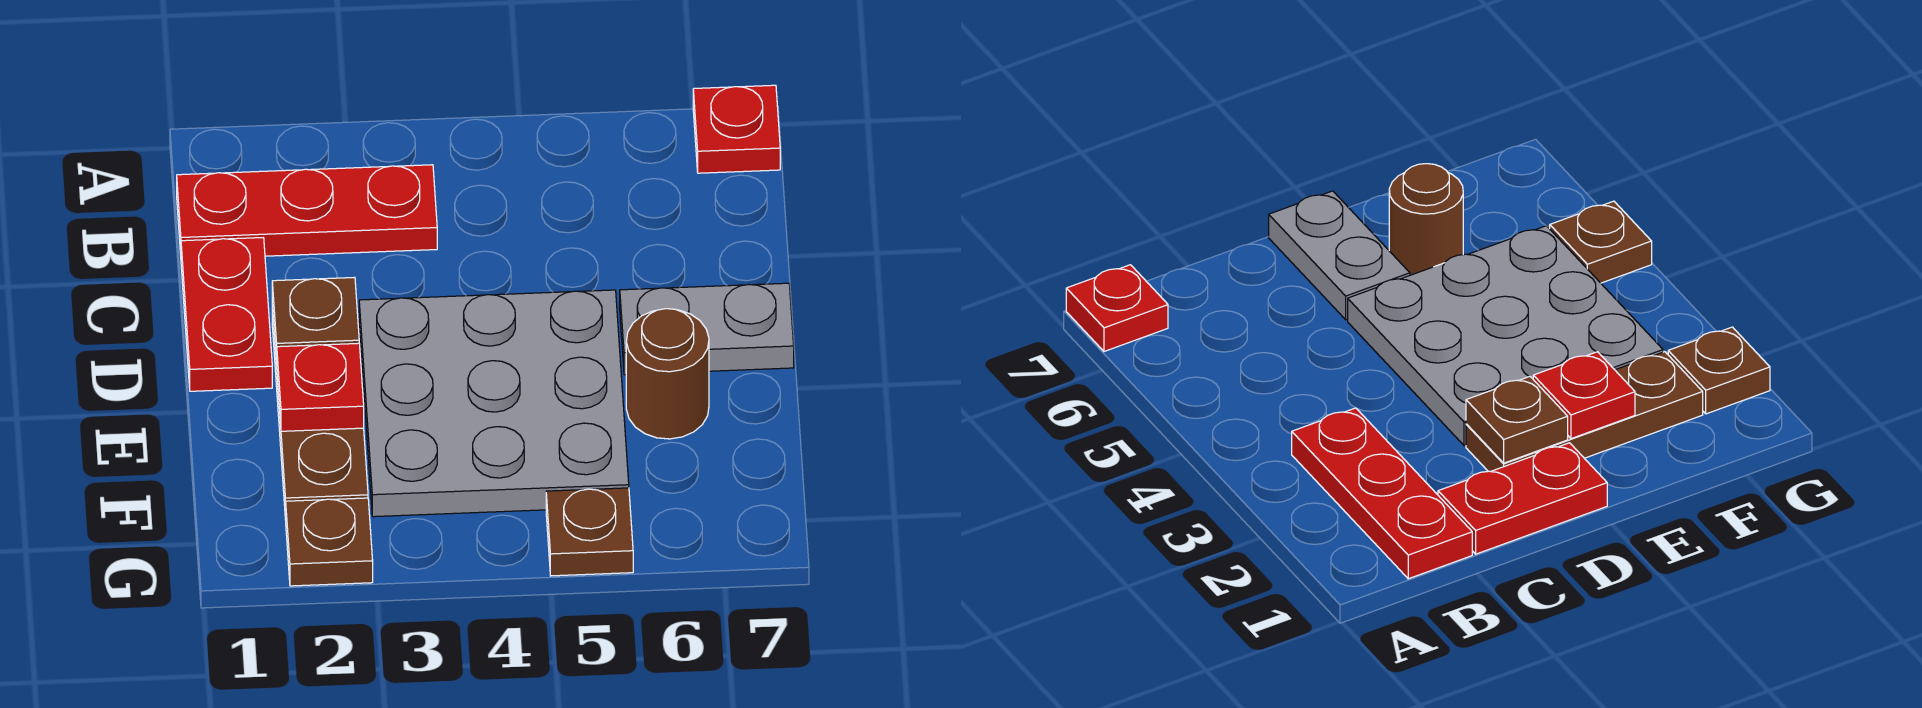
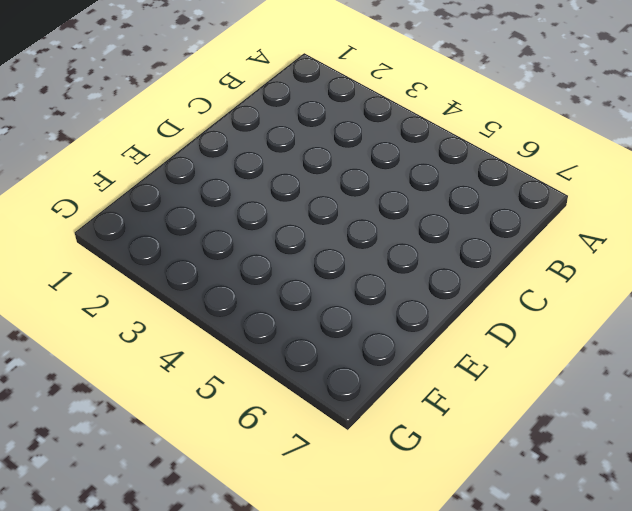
none -> red plate A7 level 1
none -> red plate B1:B3 level 1

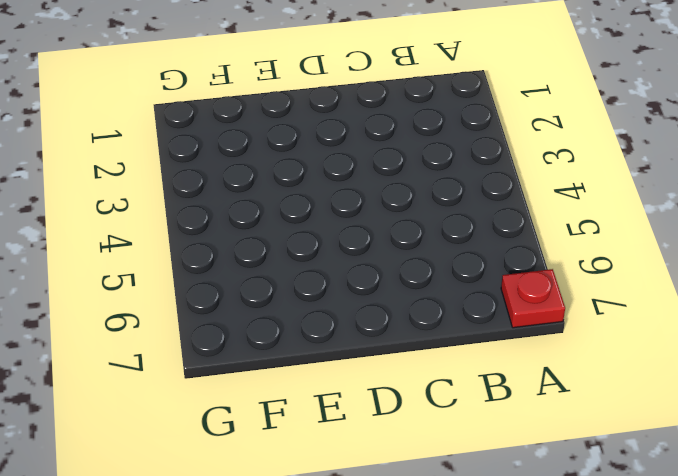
none -> red plate B1:B3 level 1
none -> red plate C1:D1 level 1

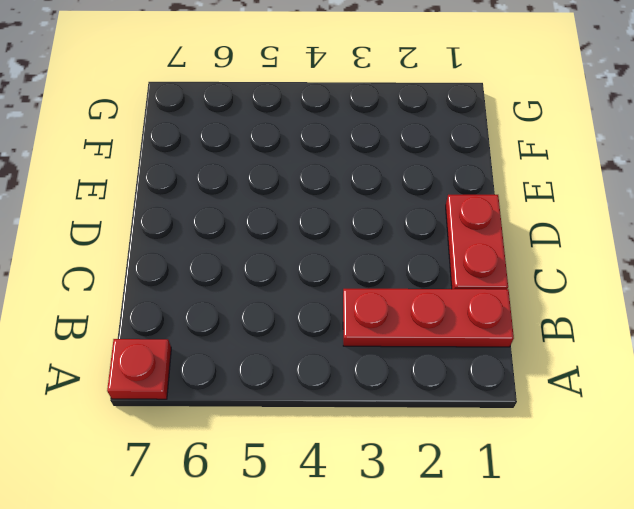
none -> brown plate D2:F2 level 1
none -> grey plate D3:F5 level 1

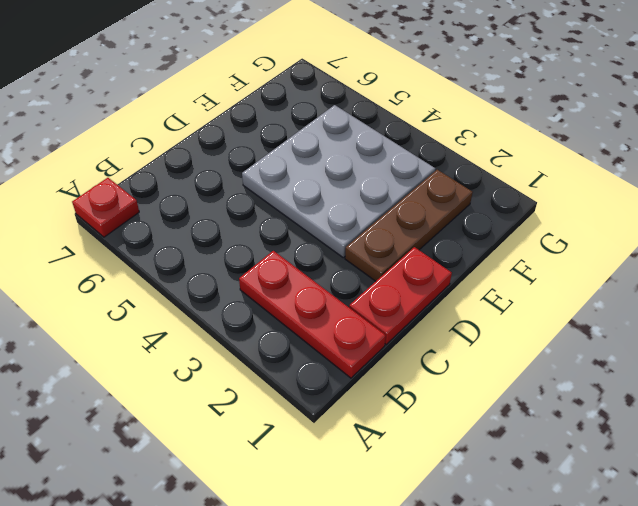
none -> grey plate D6:D7 level 1
none -> brown round brick E6 level 1

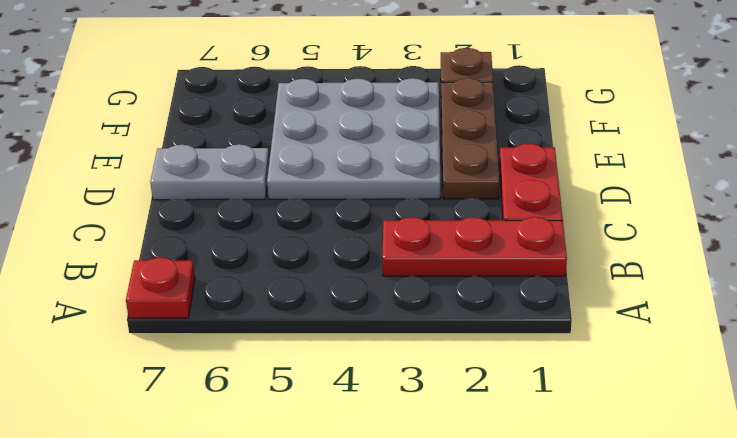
none -> brown round brick E6 level 1
none -> brown plate G5 level 1

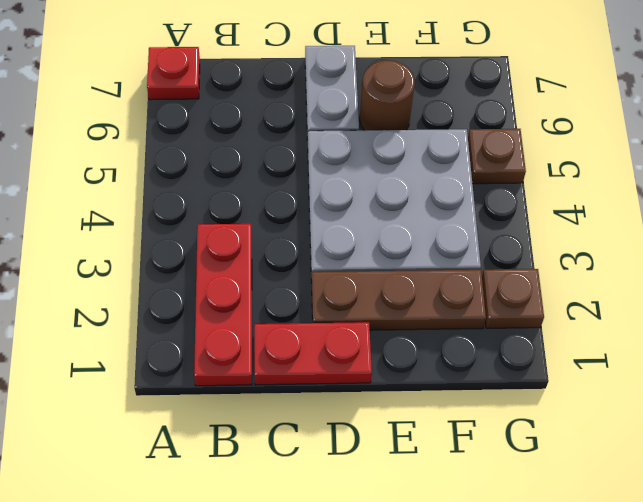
none -> brown plate D2 level 2
none -> red plate E2 level 2

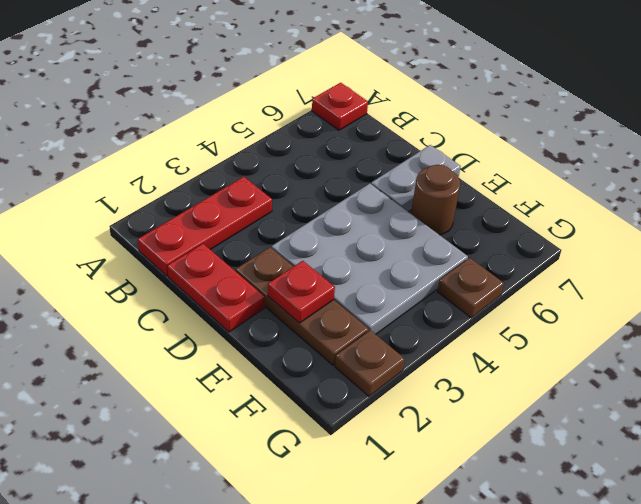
none -> brown plate D2 level 2

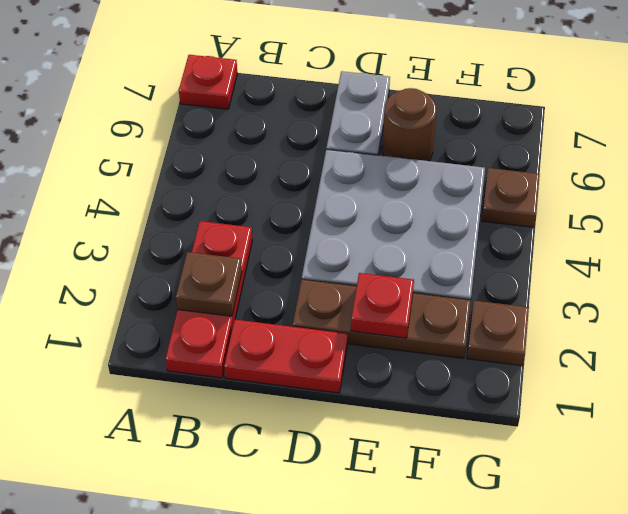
brown plate B2 level 2 -> brown plate D2 level 2

